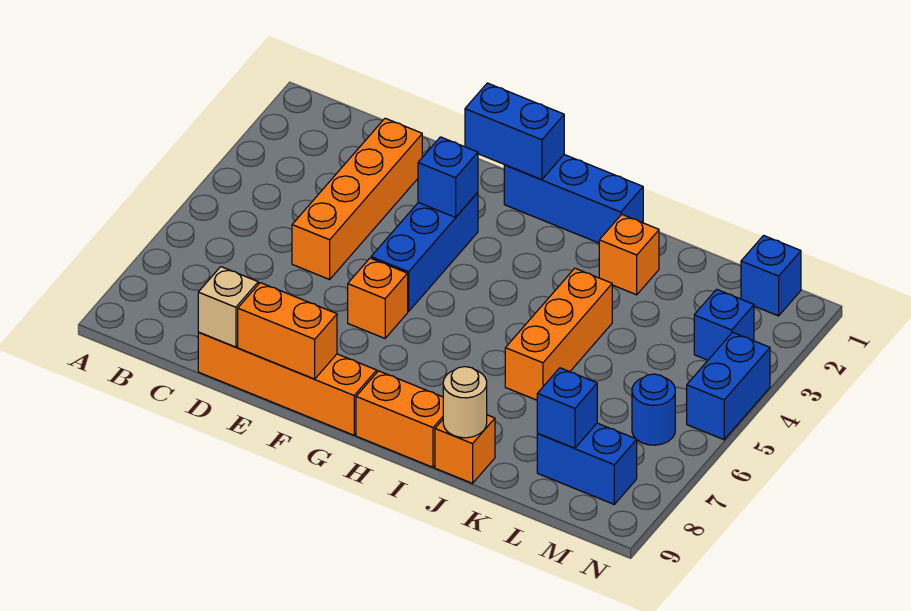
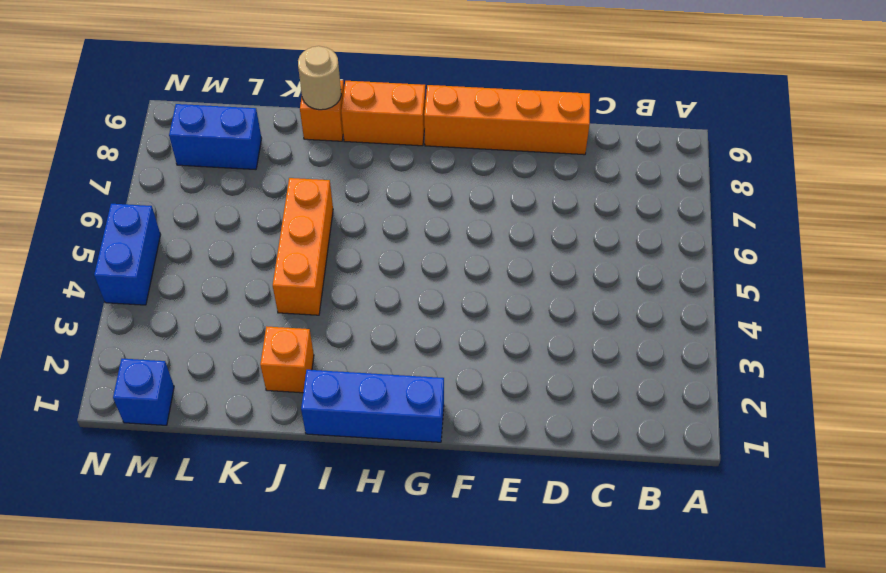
none -> orange brick D2:D5 level 1
none -> blue brick F3:F5 level 1
none -> orange brick F6 level 1

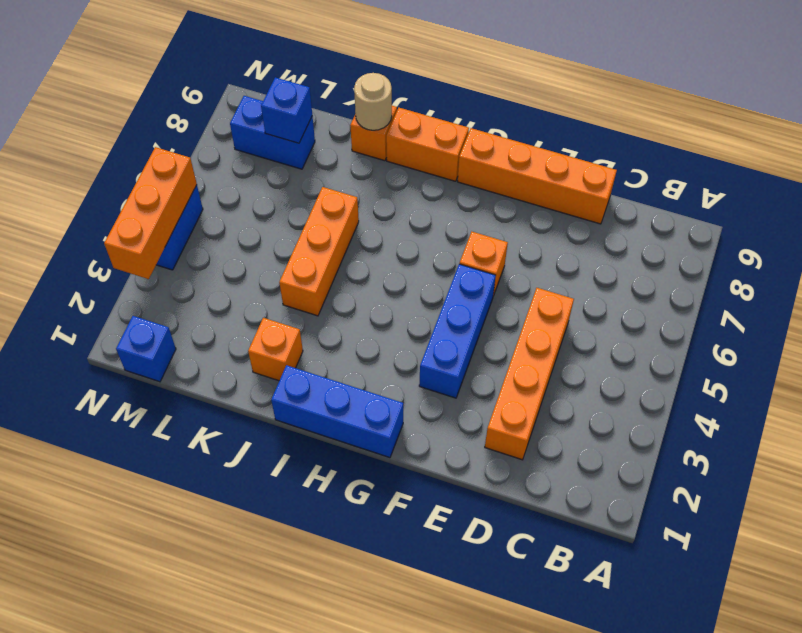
orange brick N3:N5 level 2 -> none
none -> blue brick M3 level 1
none -> blue round brick M6 level 1
none -> tan brick D9 level 2

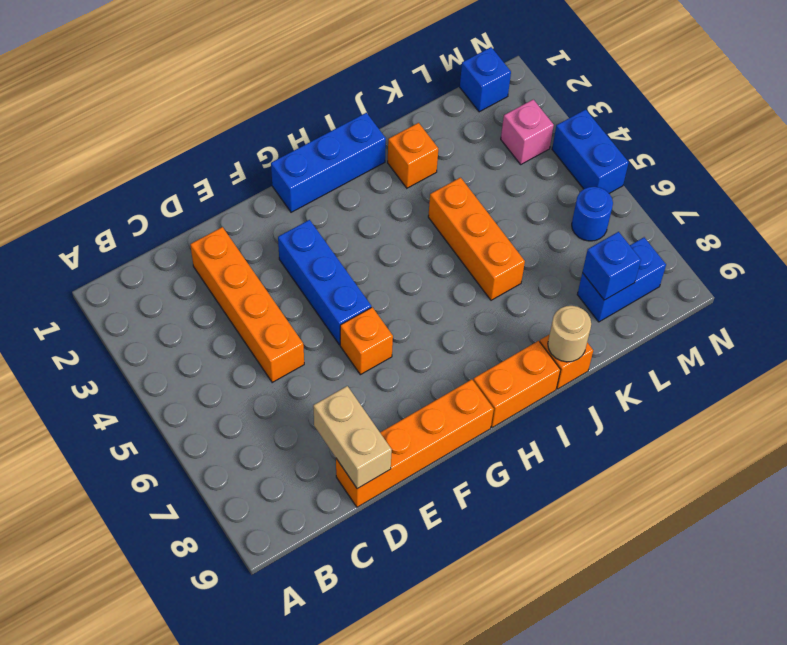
tan brick D8:D9 level 2 -> tan brick D9 level 2
pink brick M3 level 1 -> blue brick M3 level 1
none -> orange brick E9:F9 level 2
none -> blue brick F1:G1 level 2
none -> blue brick F3 level 2

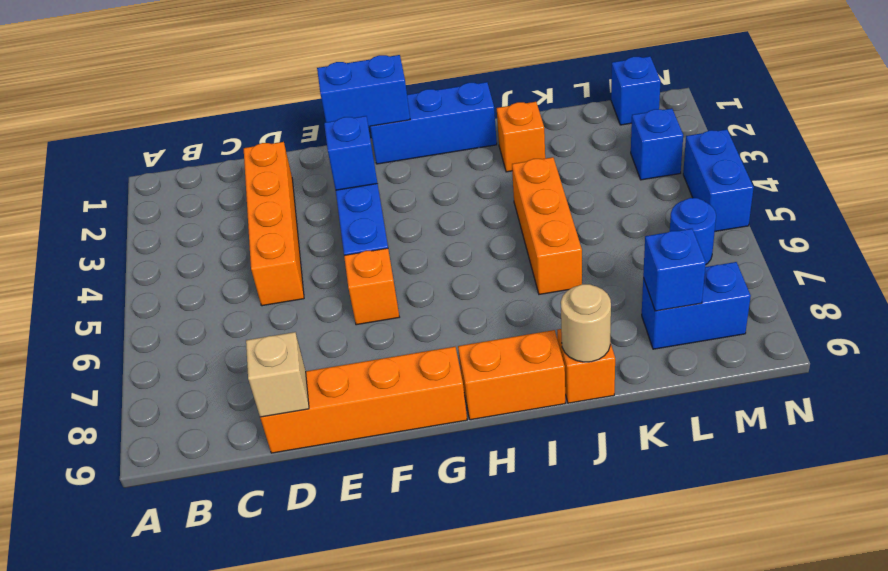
none -> orange brick E9:F9 level 2

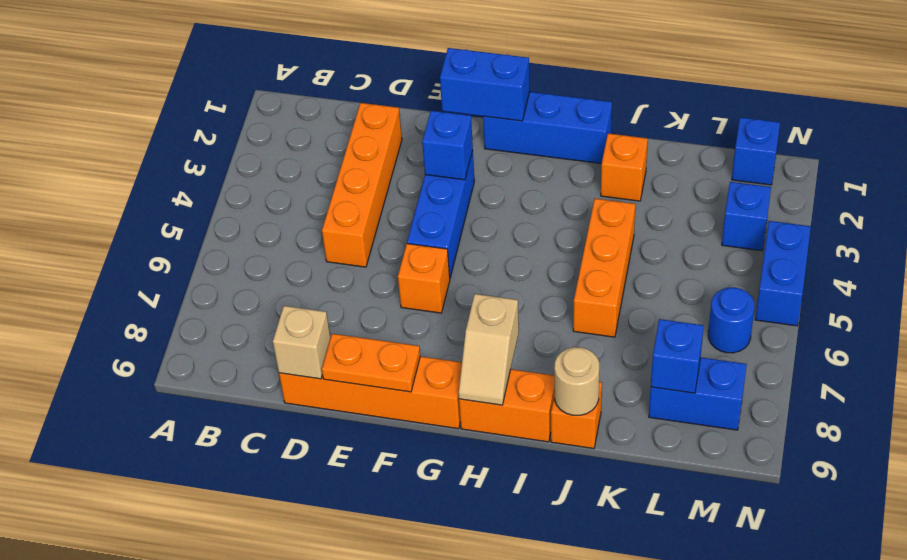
orange plate E9:F9 level 2 -> orange brick E9:F9 level 2
tan slope H8:H9 level 2 top 8 -> none

